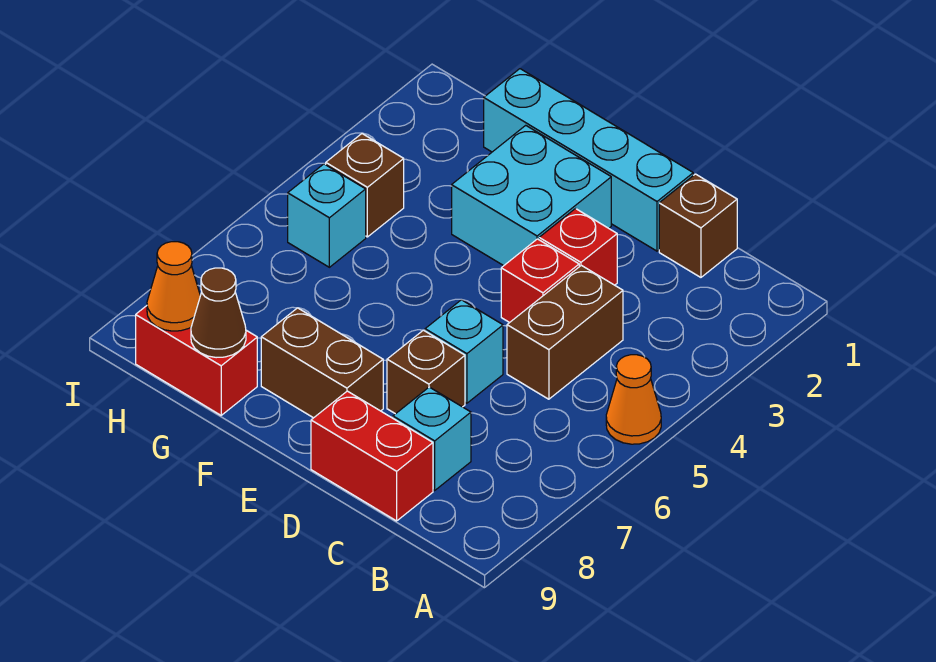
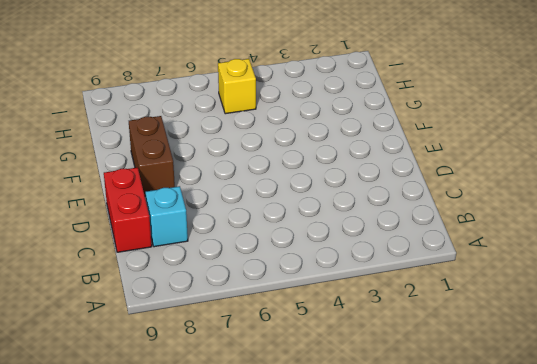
yellow brick H5 level 1 -> cyan brick H5 level 1
none -> orange cone A5 level 1
none -> brown brick C1 level 1
none -> brown brick C4:C5 level 1

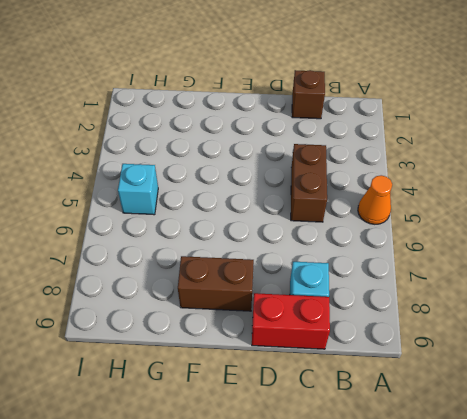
none -> cyan brick D1:G1 level 1
none -> red brick D3 level 1
none -> red brick D4 level 1

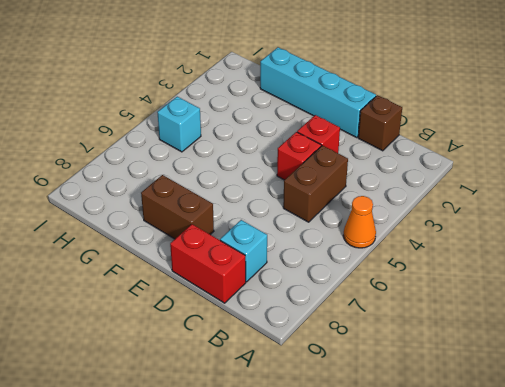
none -> cyan brick D6 level 1
none -> brown brick D7 level 1
none -> cyan brick E2:F3 level 1

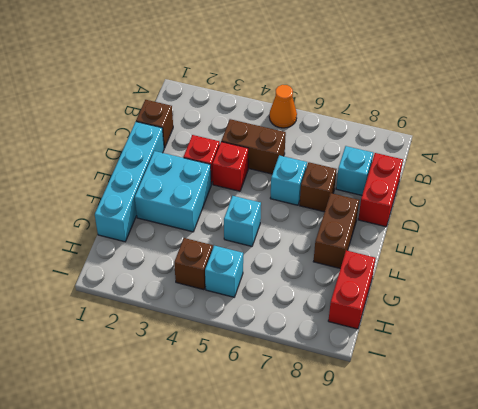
cyan brick F5 level 1 -> none
none -> brown cone G9 level 2
none -> orange cone H9 level 2

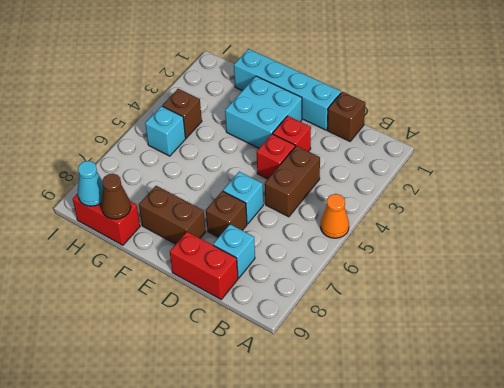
cyan cone H9 level 2 -> orange cone H9 level 2

